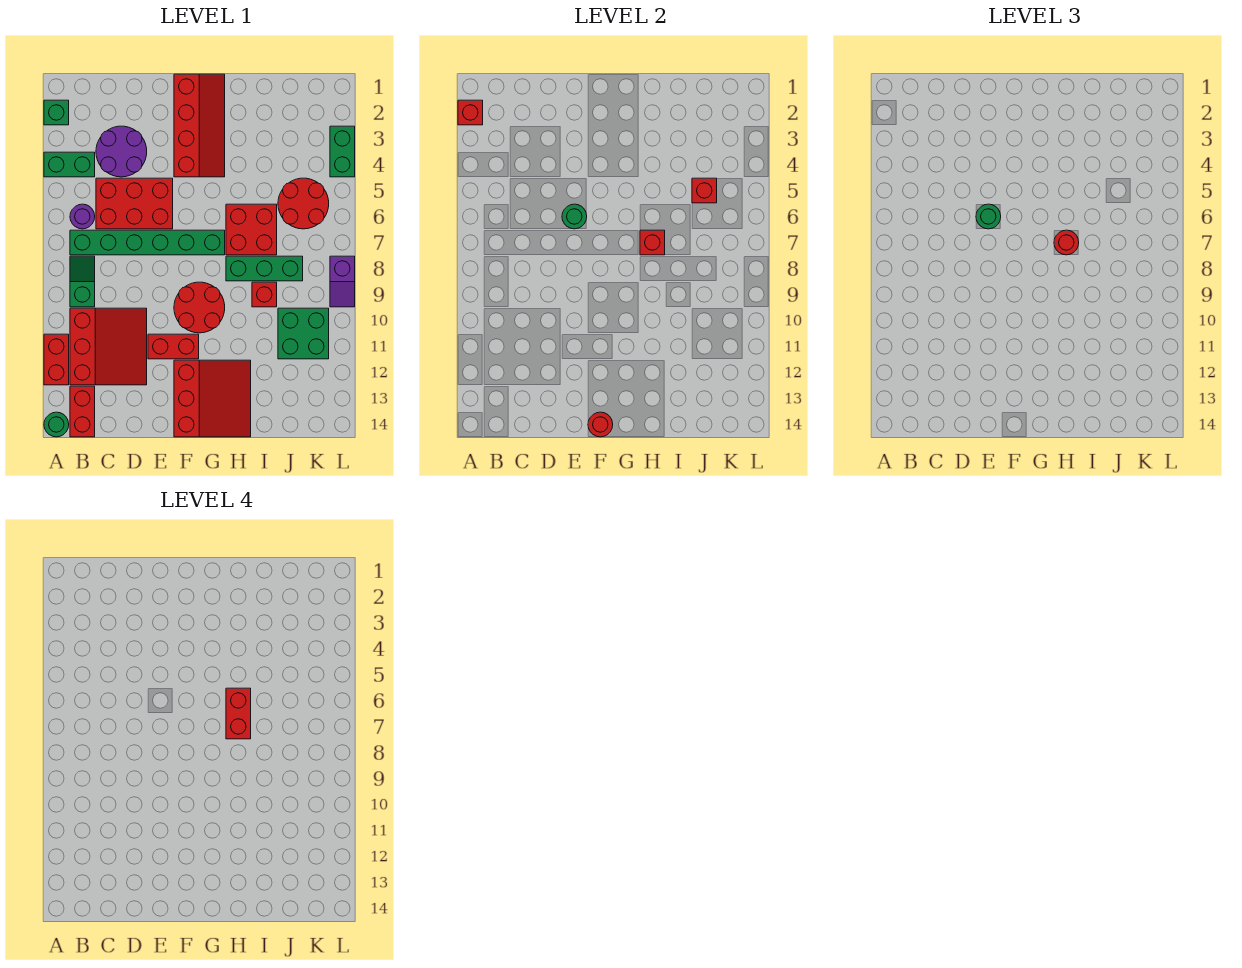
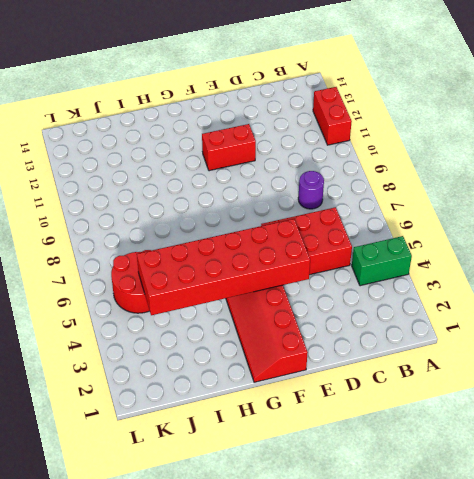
purple round brick C8 level 1 -> purple round brick B6 level 1
red brick E4:J5 level 2 -> red brick J5 level 2
none -> green brick A2 level 1
none -> green round brick A14 level 1
none -> green brick B7:G7 level 1
none -> green slope B8:B9 level 1 top 9

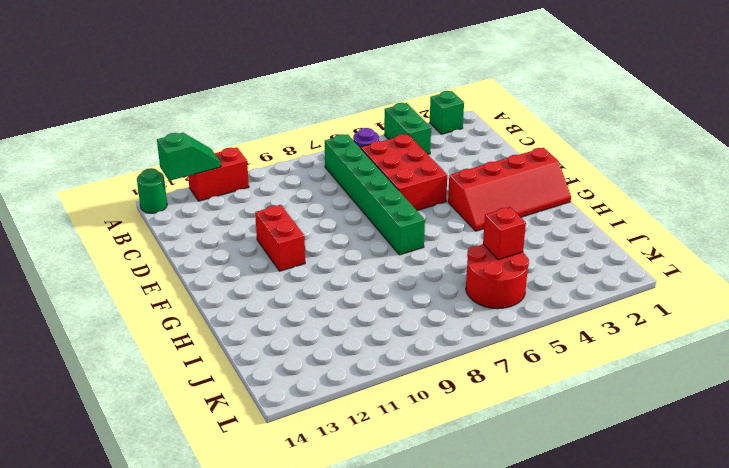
green slope A12:A13 level 2 top 13 -> green slope B8:B9 level 1 top 9
none -> red slope B10:D12 level 1 top B
none -> red brick B13:B14 level 1
none -> purple round brick C3:D4 level 1
none -> red round brick F9:G10 level 1

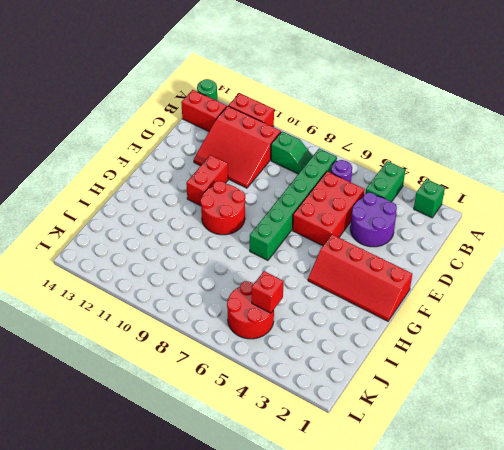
none -> red slope F12:H14 level 1 top F
none -> red brick H6:I7 level 1
none -> green brick H8:J8 level 1
none -> red brick I9 level 1

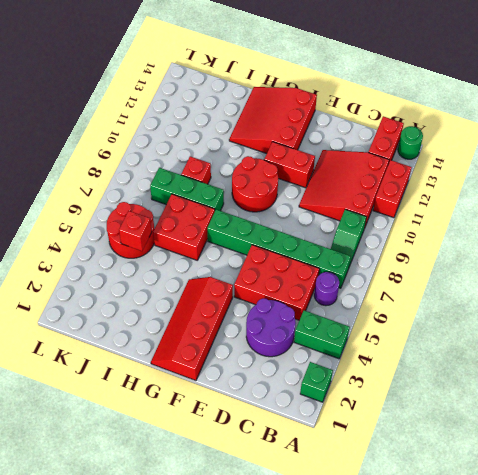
none -> green brick J10:K11 level 1
none -> green brick L3:L4 level 1
none -> purple slope L8:L9 level 1 top 8
none -> red brick A2 level 2

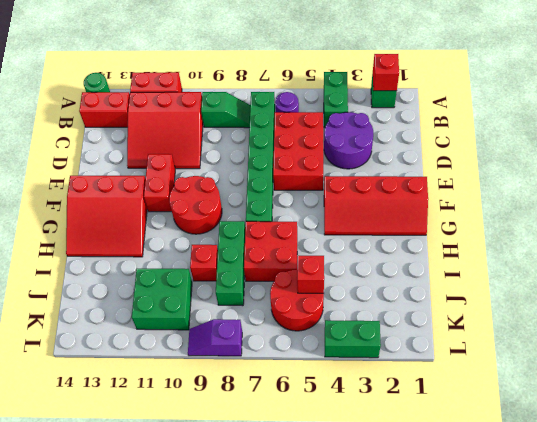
none -> green round brick E6 level 2
none -> red round brick F14 level 2
none -> red brick H7 level 2
none -> green round brick E6 level 3

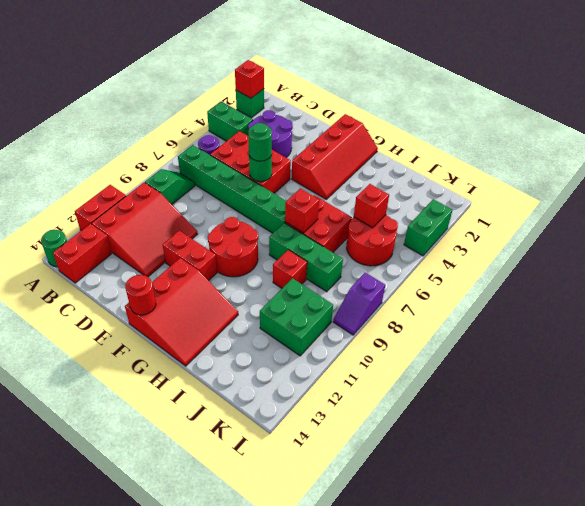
none -> red round brick H7 level 3
none -> red brick H6:H7 level 4

